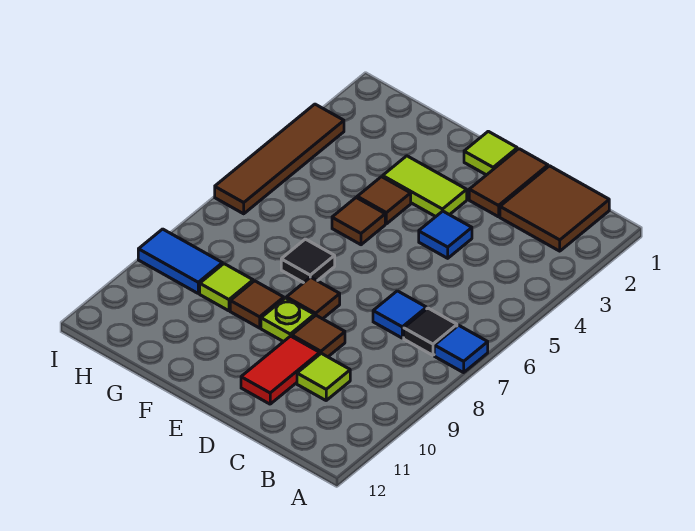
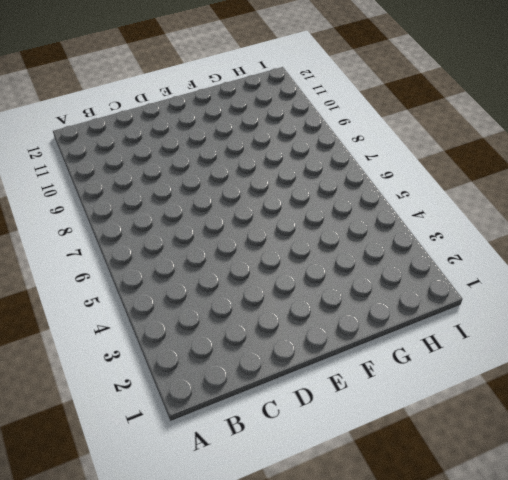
none -> blue tile A7 level 1
none -> brown tile B1:C2 level 1
none -> black tile B7 level 1

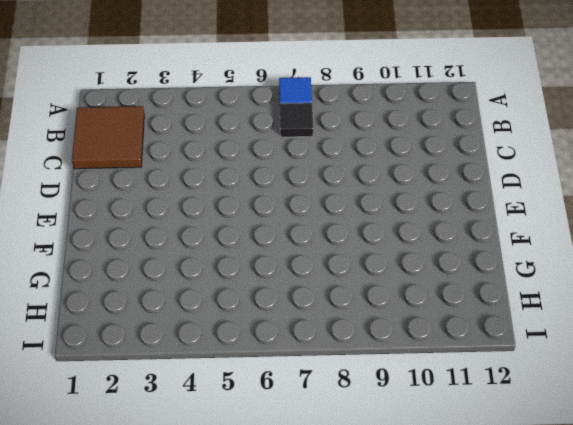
none -> blue tile C7 level 1
none -> lime tile C10 level 1
none -> brown tile D1:D2 level 1

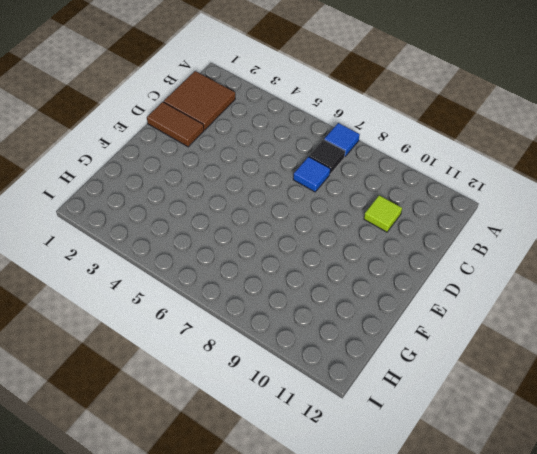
none -> blue tile D4 level 1
none -> brown tile D9 level 1
none -> red tile D10:D11 level 1

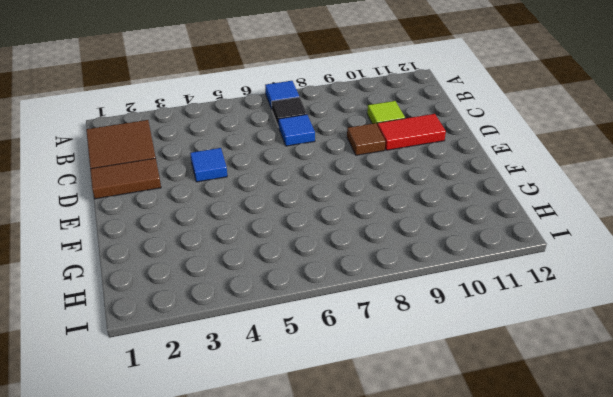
none -> lime tile E1 level 1
none -> lime tile E3:F3 level 1
none -> brown tile E8 level 1

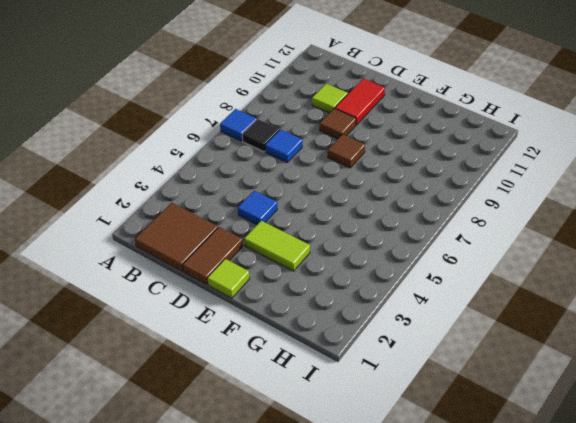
none -> lime plate E9 level 1
none -> brown tile F4 level 1
none -> brown tile F5 level 1

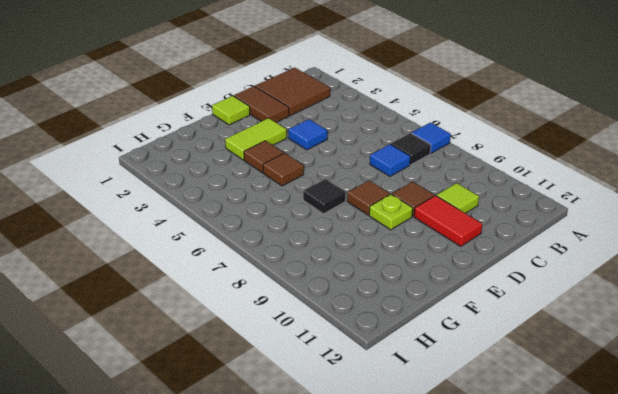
none -> brown tile F9 level 1
none -> lime tile G9 level 1
none -> blue tile H9:I9 level 1

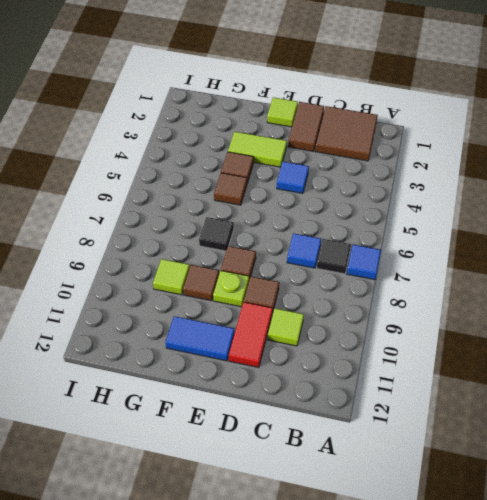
blue tile E11:F11 level 1 -> blue tile H9:I9 level 1
none -> brown tile I3:I6 level 1

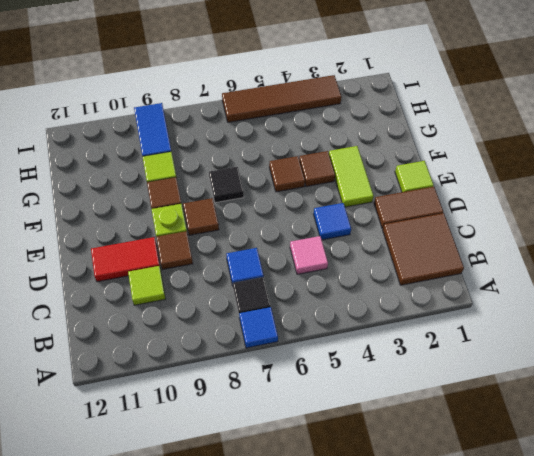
pink tile C5 level 1 -> none

